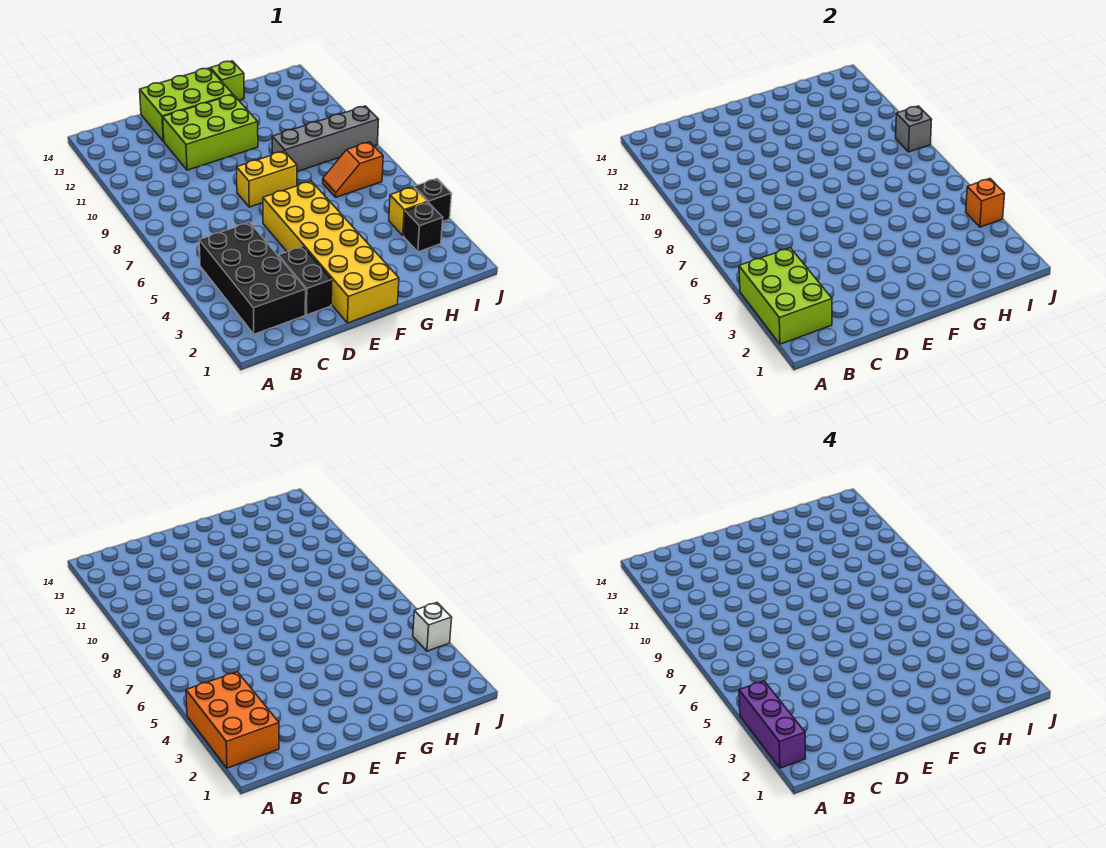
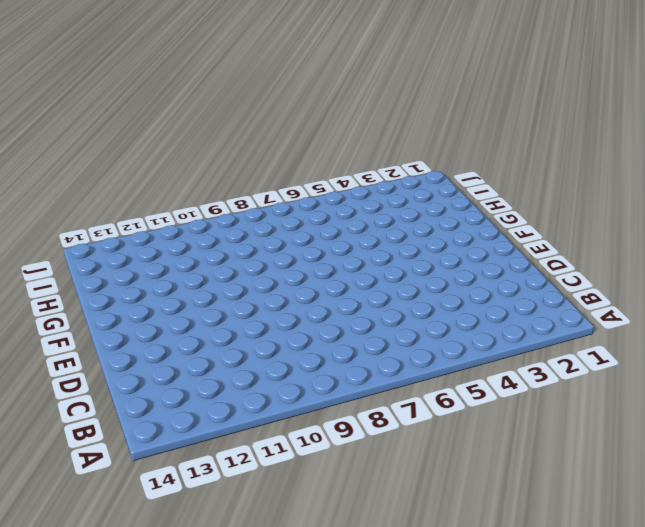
none -> black brick B2:C5 level 1
none -> black brick D2:D3 level 1
none -> lime brick D11:F12 level 1

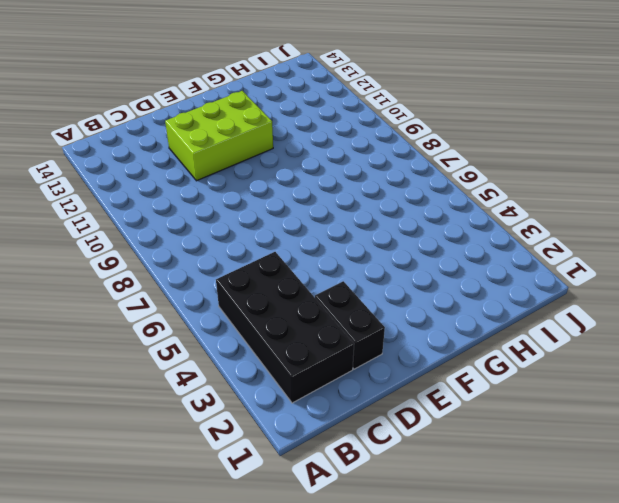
none -> lime brick D13:F14 level 1
none -> yellow brick E1:F6 level 1
none -> yellow brick E8:F8 level 1

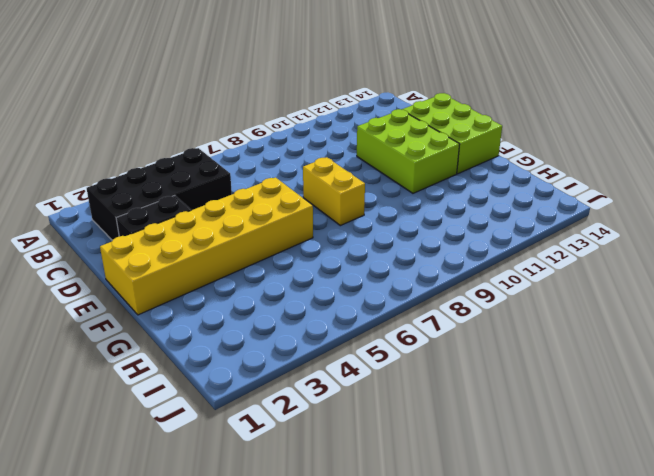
none -> grey brick G9:J9 level 1
none -> lime brick G14 level 1
none -> orange slope H7:I7 level 1 top I

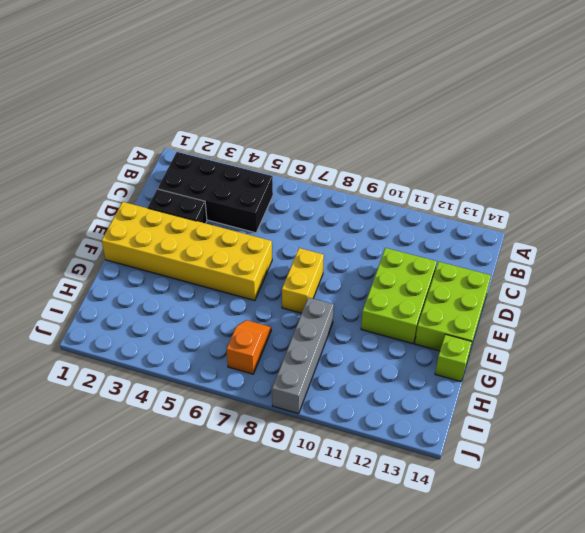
none -> black brick I3 level 1
none -> yellow brick I4 level 1
none -> black brick J4 level 1

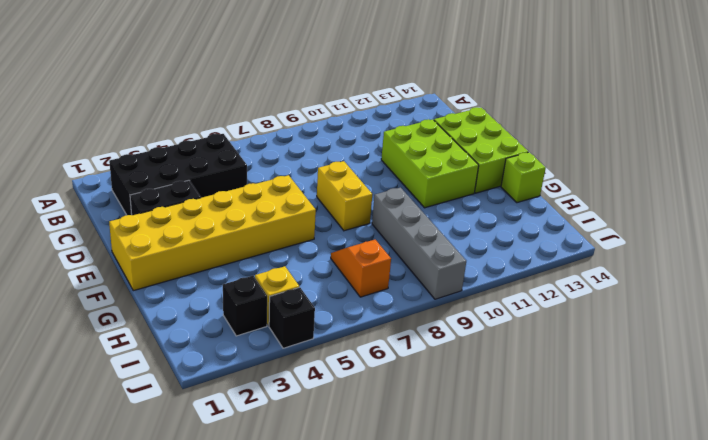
none -> lime brick A2:B4 level 2
none -> orange brick J4 level 2
none -> grey brick J9 level 2

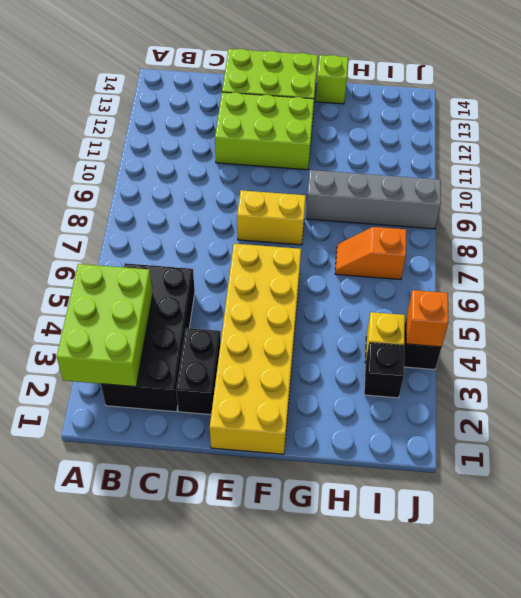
none -> grey brick J9 level 2
none -> orange brick A2:B4 level 3
none -> white brick J4 level 3

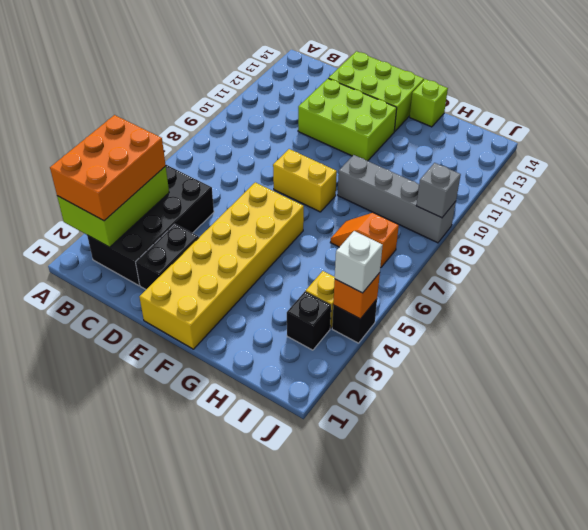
none -> purple brick A2:A4 level 4

